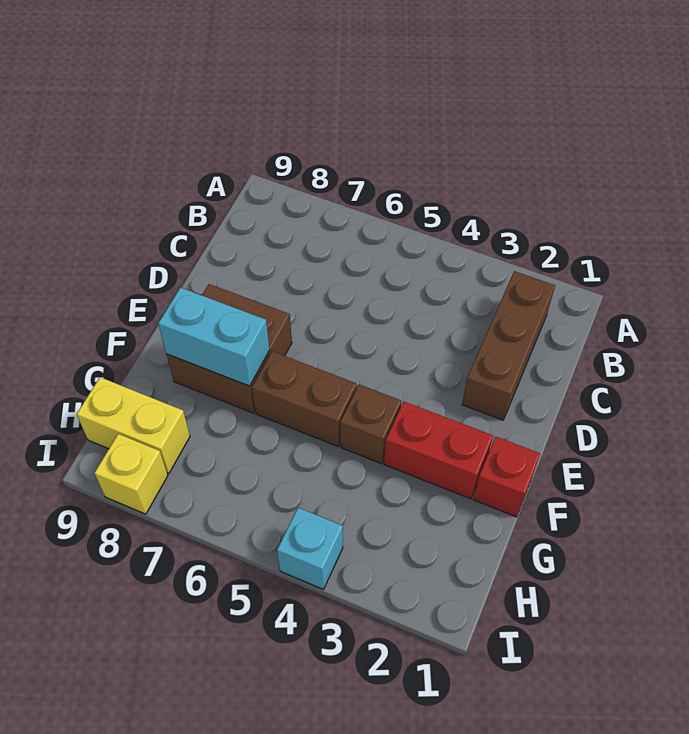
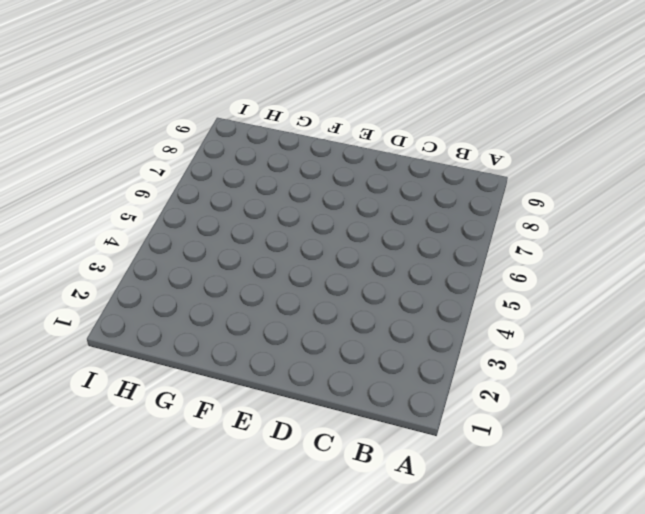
none -> brown brick B2:D2 level 1
none -> brown brick E7:F8 level 1

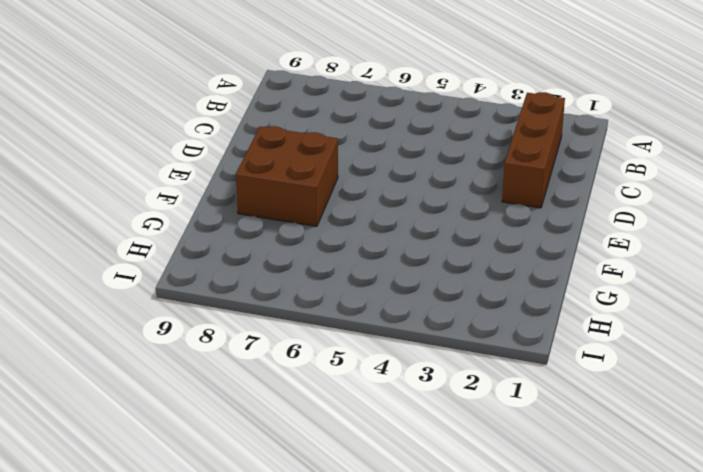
none -> red brick F1 level 1
none -> red brick F2:F3 level 1

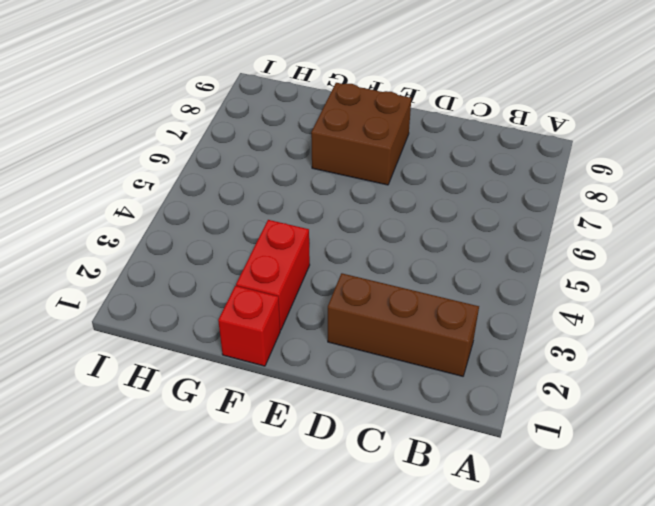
none -> brown brick F4 level 1
none -> brown brick F5:F6 level 1

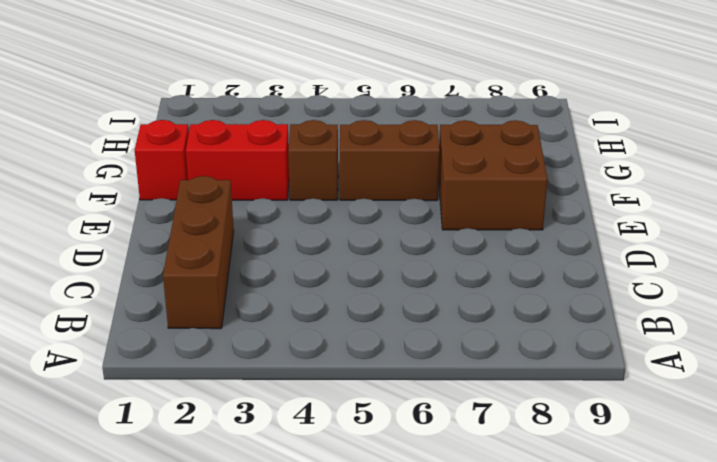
none -> yellow brick H8:H9 level 1
none -> cyan brick I4 level 1

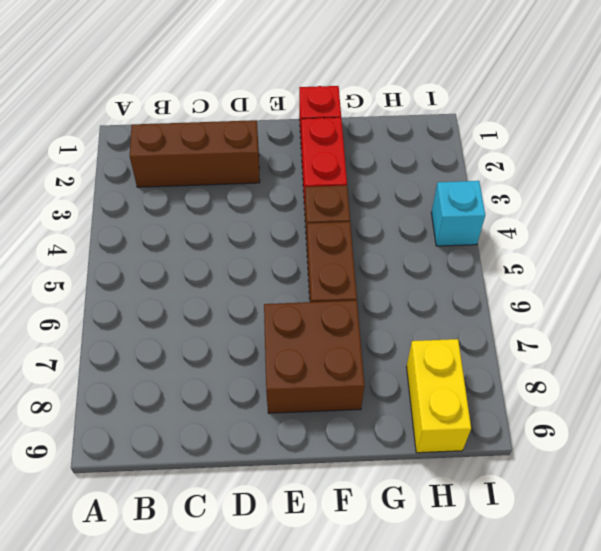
none -> yellow brick I8 level 1
none -> cyan brick F7:F8 level 2

